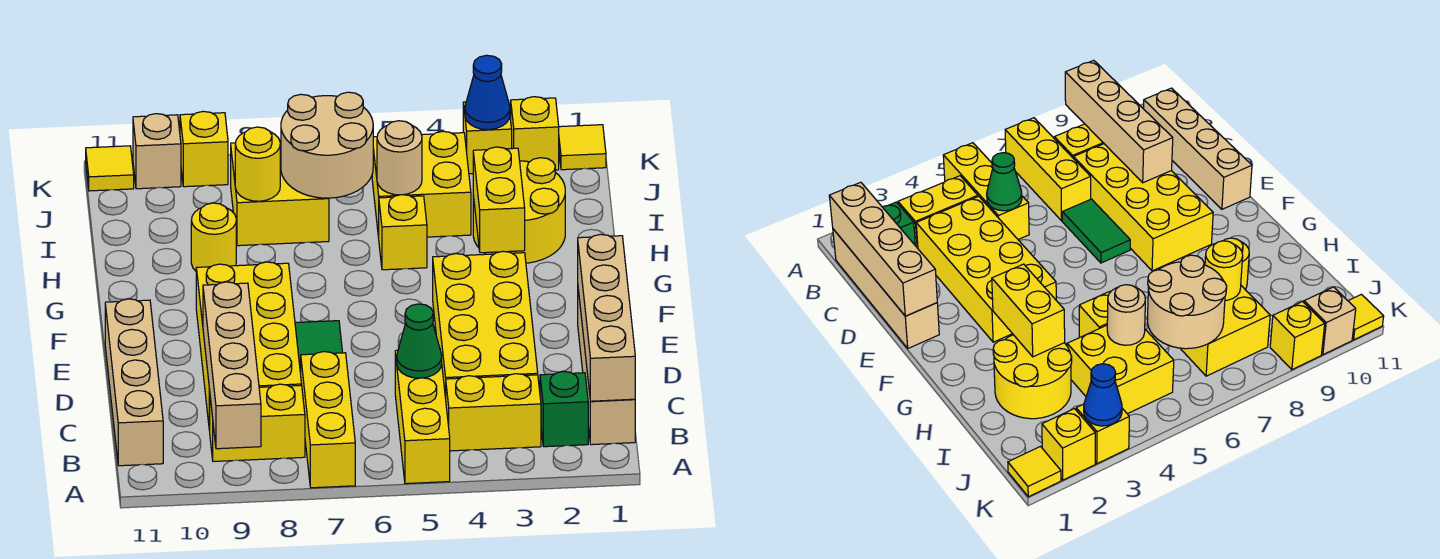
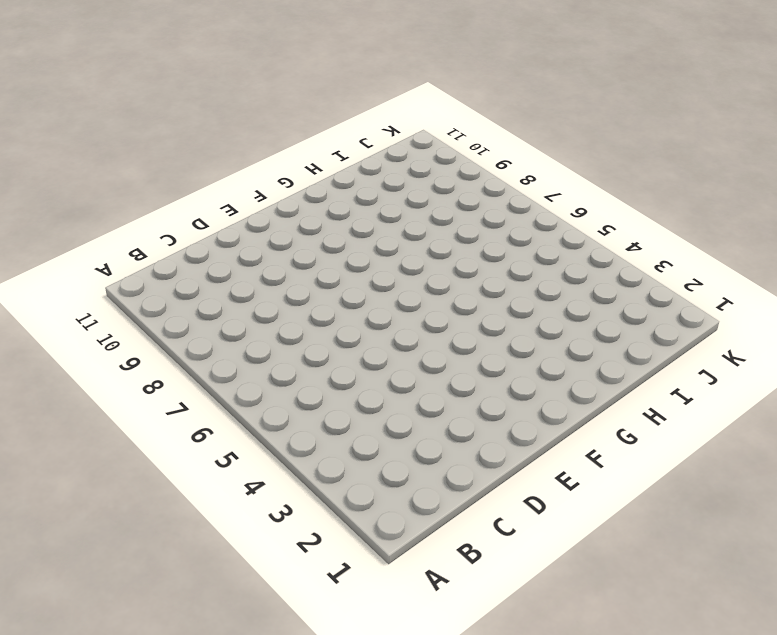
none -> yellow brick A5:C5 level 1
none -> yellow brick A7:C7 level 1
none -> tan brick B1:E1 level 1

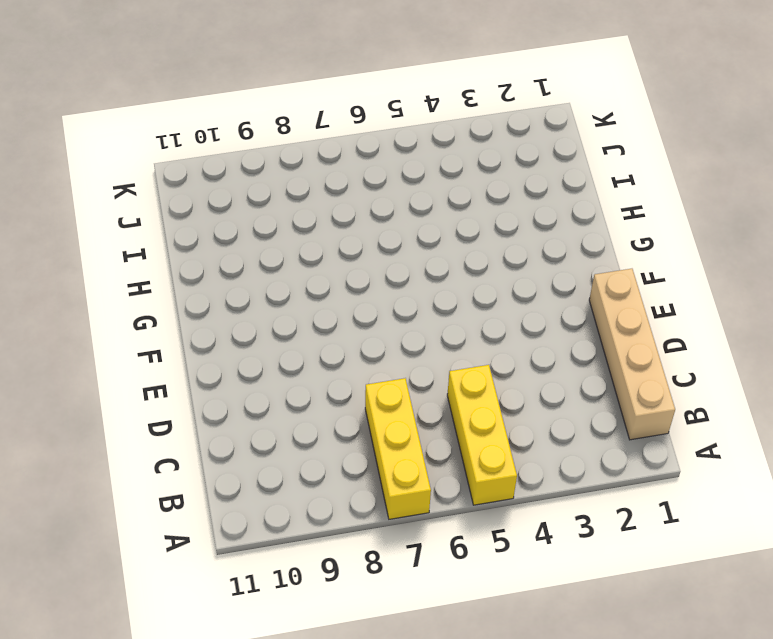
none -> green brick B2 level 1
none -> yellow brick B3:B4 level 1
none -> yellow brick B8:B9 level 1

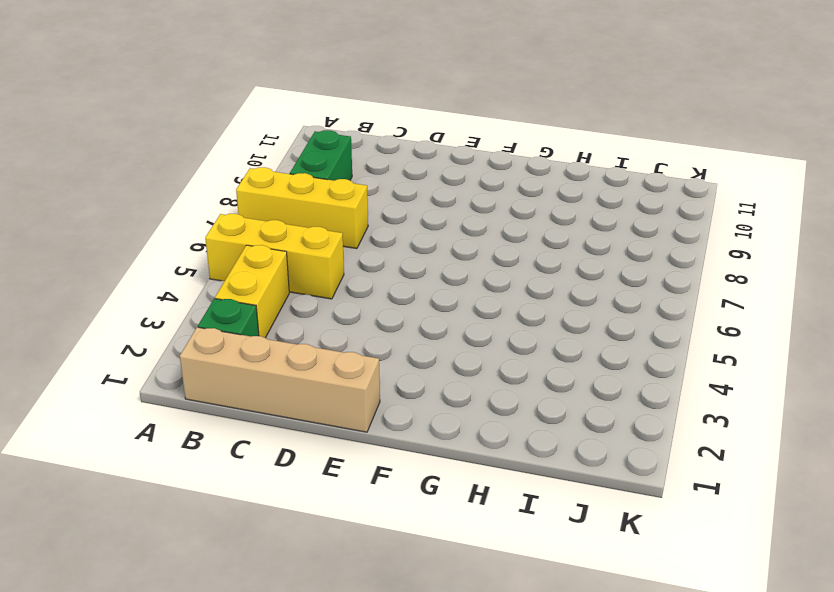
green brick B8:B9 level 1 -> yellow brick B8:B9 level 1
none -> tan brick B11:E11 level 1
none -> yellow brick C3:F4 level 1
none -> yellow brick C8:F9 level 1

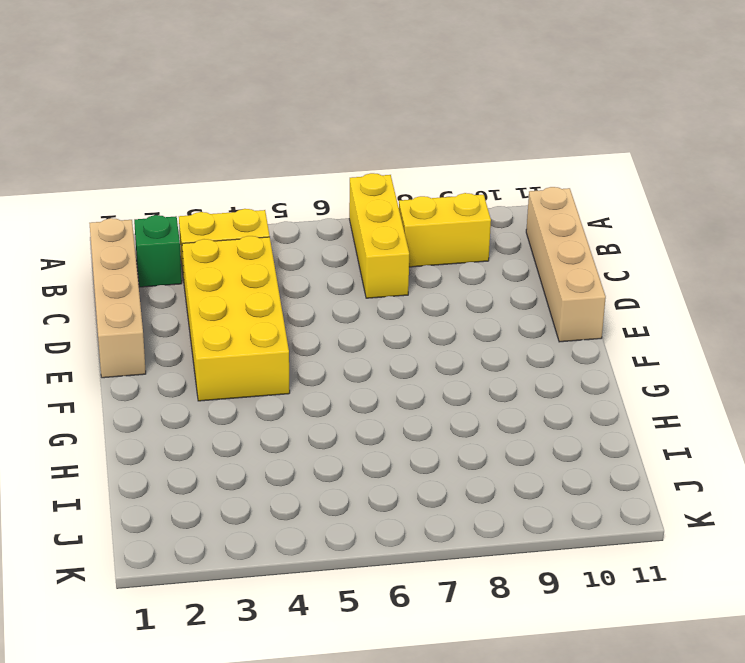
none -> yellow brick A5:C5 level 1
none -> yellow brick C8:F9 level 1
none -> green tile D7:E7 level 1

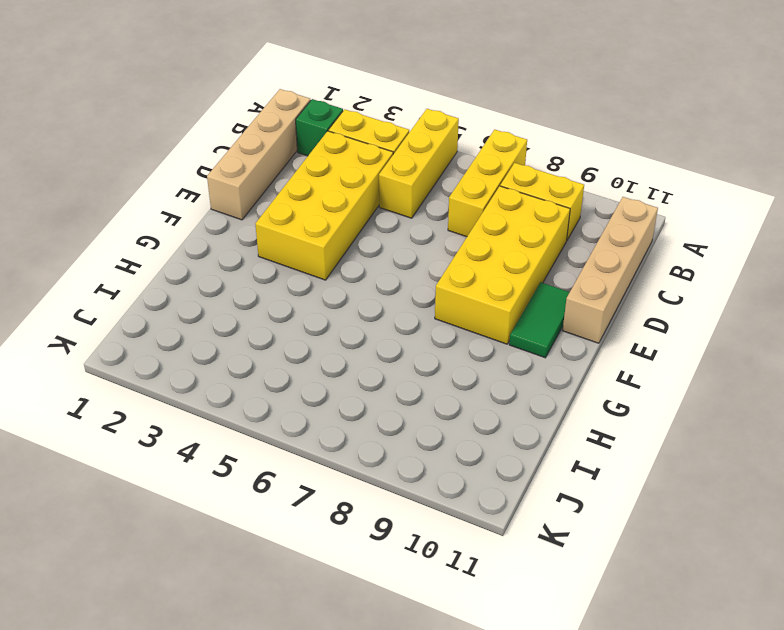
green tile E10:F10 level 1 -> green tile D7:E7 level 1
none -> yellow round brick H2:I3 level 1
none -> yellow brick H5 level 1
none -> yellow round brick H9 level 1

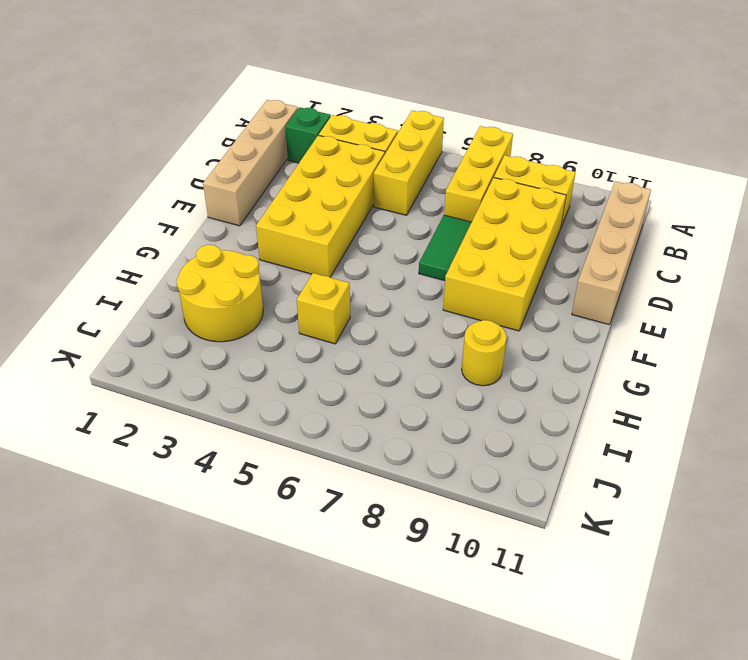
none -> yellow brick I4:J5 level 1
none -> yellow brick I7:J8 level 1
none -> yellow tile K1 level 1

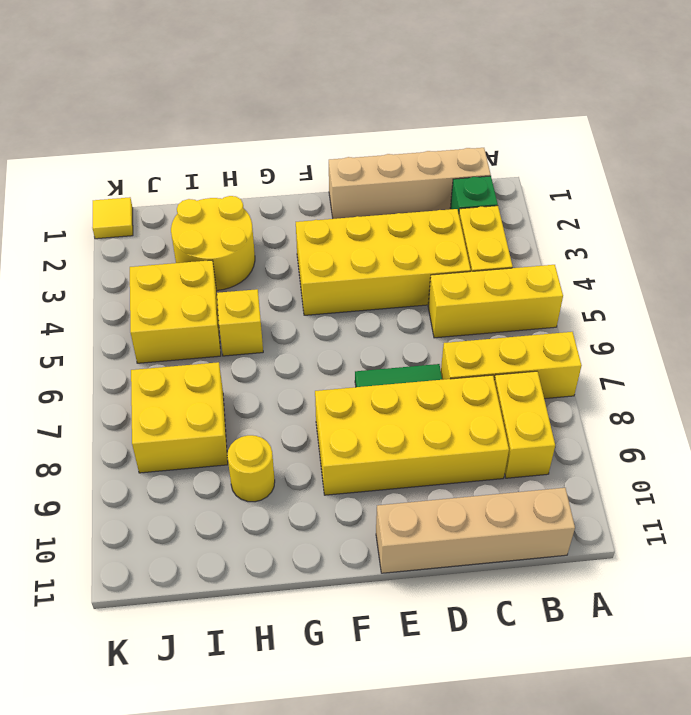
none -> yellow brick K2 level 1
none -> yellow brick K3 level 1
none -> yellow brick K9 level 1

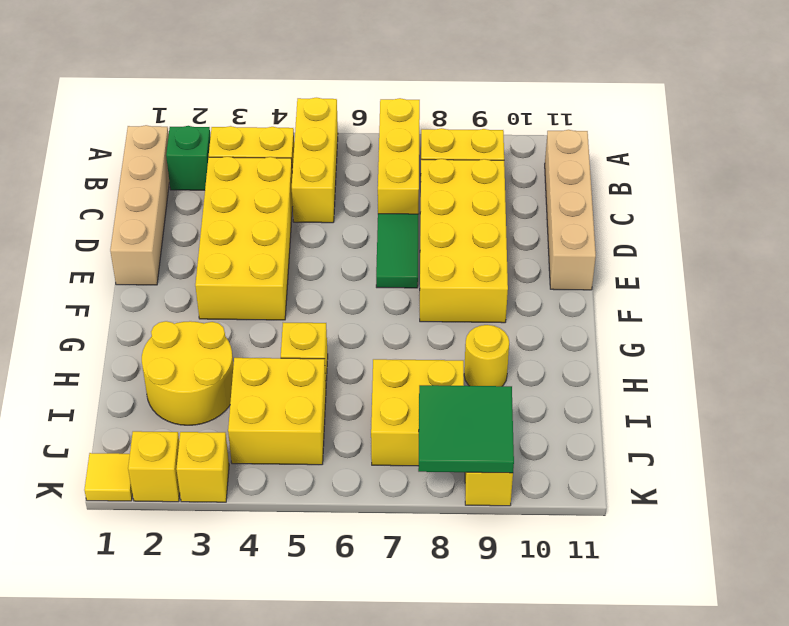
green tile J8:K9 level 2 -> none
none -> tan brick K10 level 1
none -> yellow tile K11 level 1
none -> tan brick A9:D9 level 2

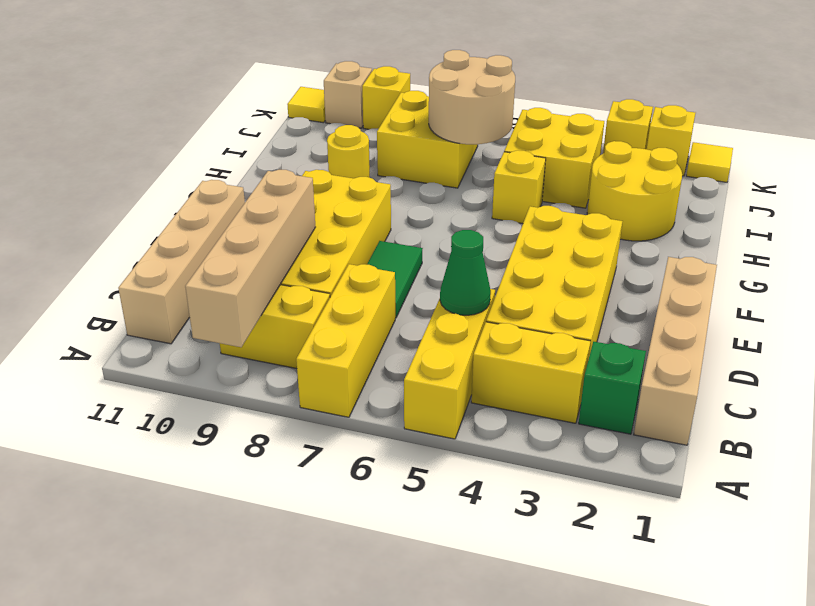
none -> tan brick B1:E1 level 2
none -> yellow brick G3:H3 level 2
none -> tan round brick I5 level 2

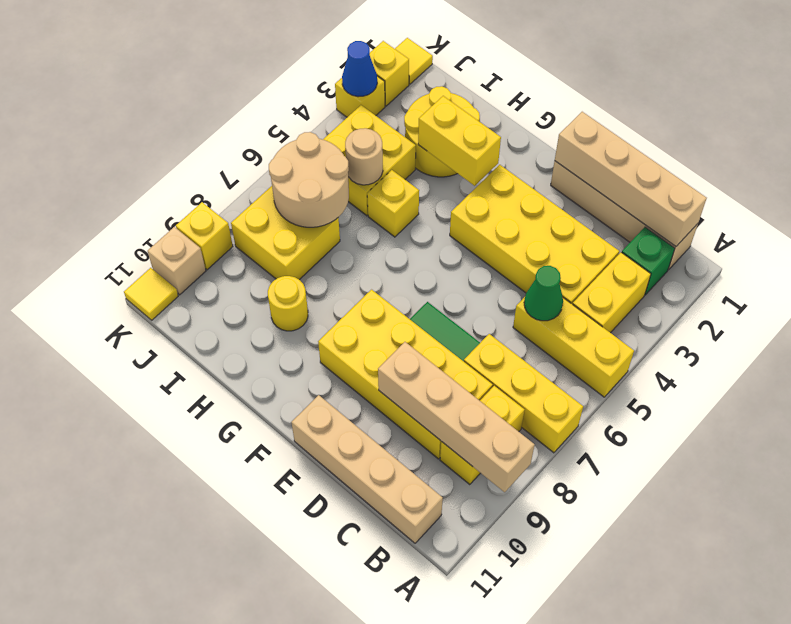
none -> yellow round brick I8 level 2

